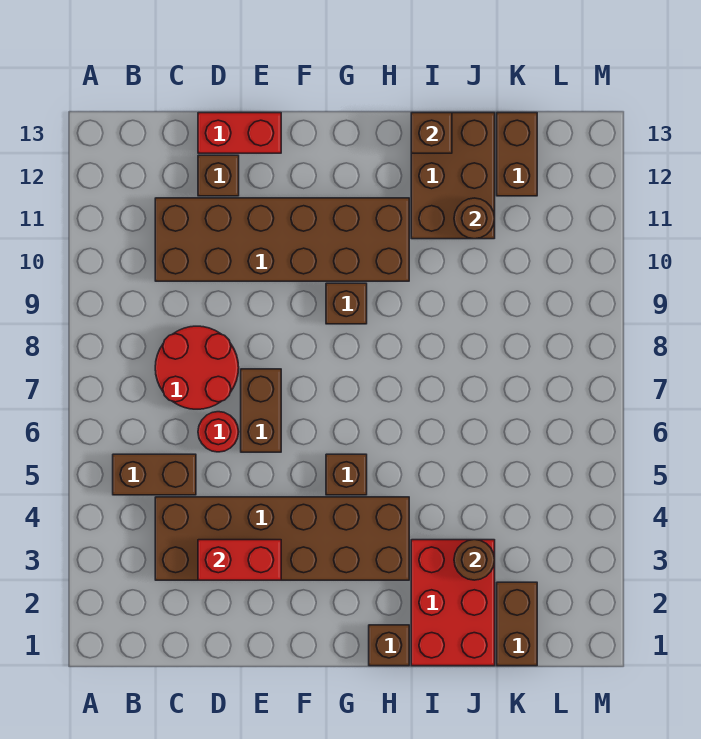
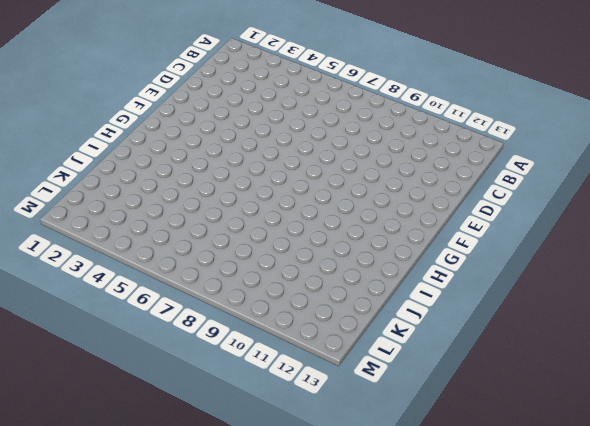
none -> brown brick B5:C5 level 1
none -> brown brick C3:H4 level 1
none -> red round brick C7:D8 level 1

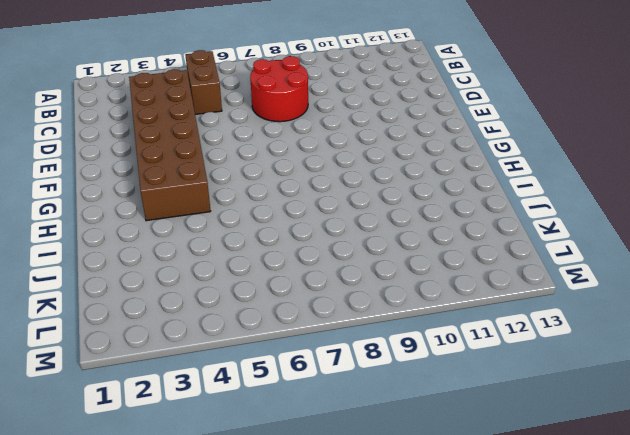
none -> brown brick C10:H11 level 1
none -> red round brick D6 level 1
none -> brown brick D12 level 1

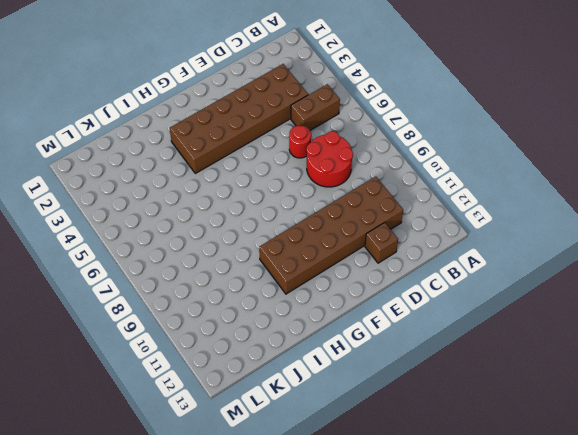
none -> red brick D13:E13 level 1
none -> brown brick E6:E7 level 1
none -> brown brick G5 level 1

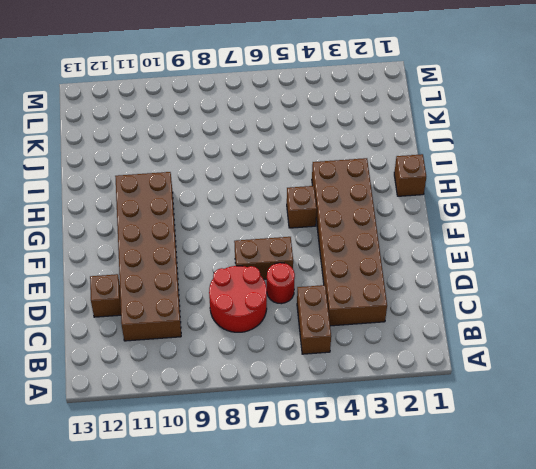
none -> red brick D13:E13 level 1
none -> brown brick G9 level 1
none -> red brick I1:J3 level 1

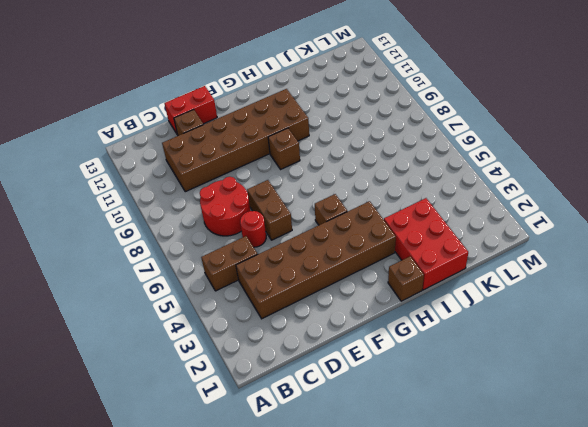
none -> brown brick I11:J13 level 1
none -> brown brick K1:K2 level 1
none -> brown brick K12:K13 level 1

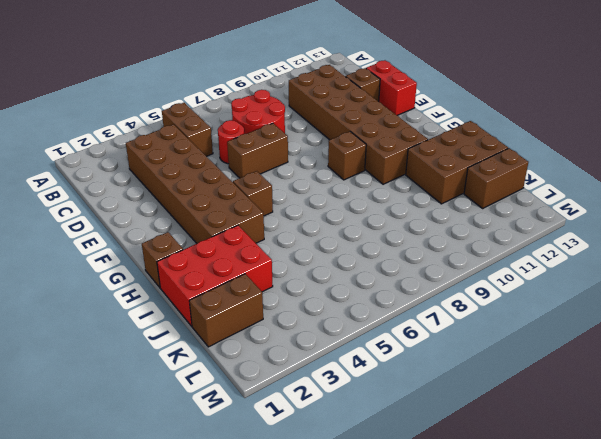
none -> red brick D3:E3 level 2
none -> brown brick I13 level 2
none -> brown round brick J3 level 2

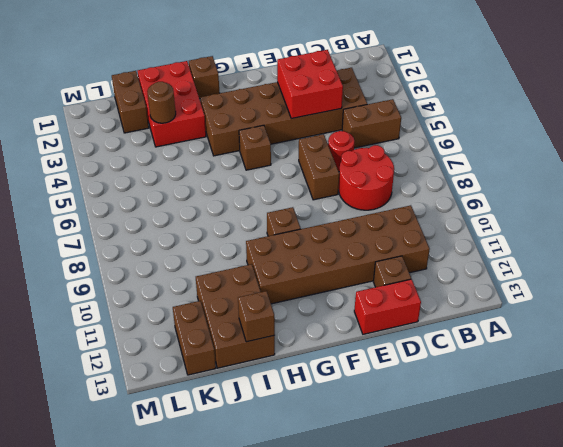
red brick D3:E4 level 2 -> red brick D3:E3 level 2
none -> brown round brick J11 level 2

